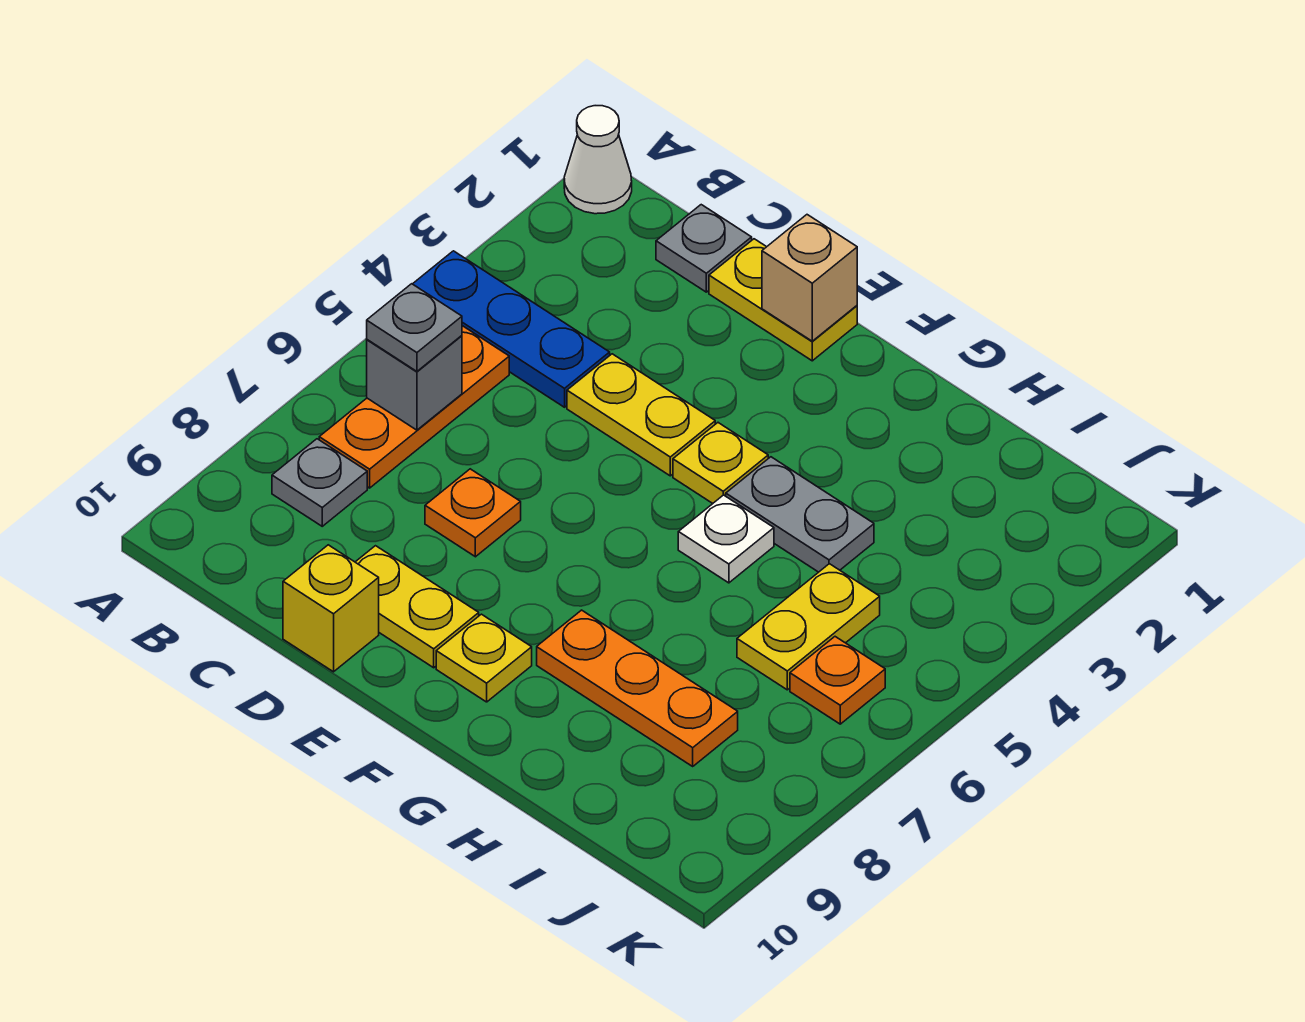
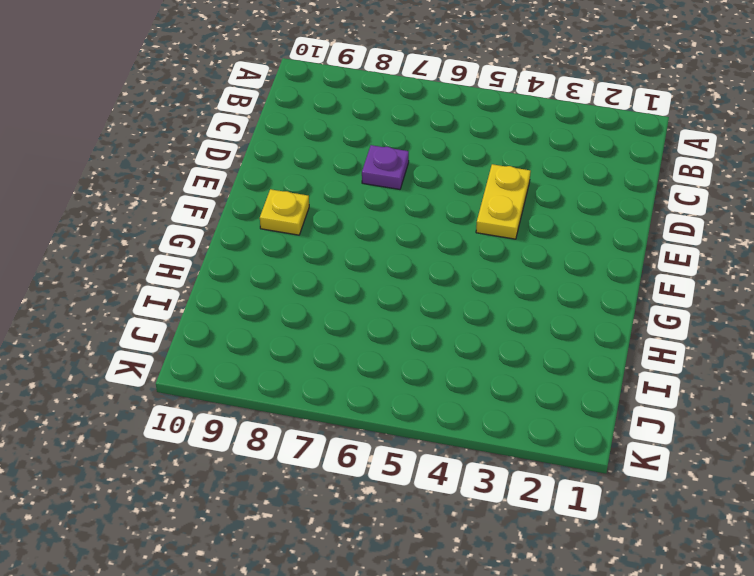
purple plate D7 level 1 -> orange plate D7 level 1
none -> white cone A1 level 1
none -> blue plate A4:C4 level 1
none -> orange plate B5:B7 level 1

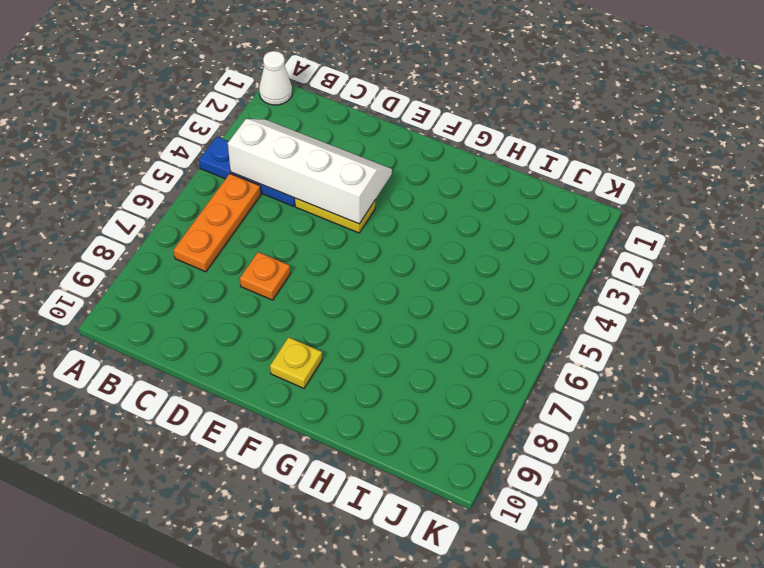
white slope B3:E4 level 2 top 4 -> none
none -> grey plate B8 level 1
none -> grey plate C1 level 1
none -> yellow plate D1:E1 level 1

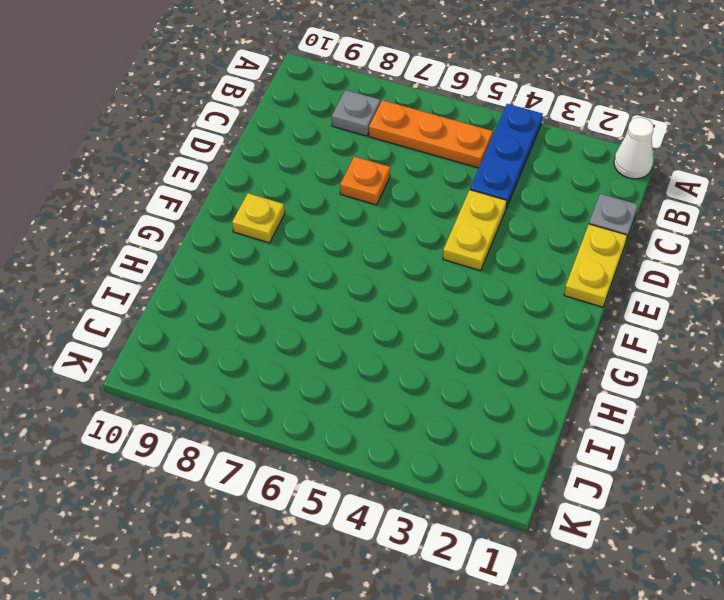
none -> yellow plate D9:E9 level 1
none -> yellow brick D10 level 1
none -> yellow plate F4 level 1

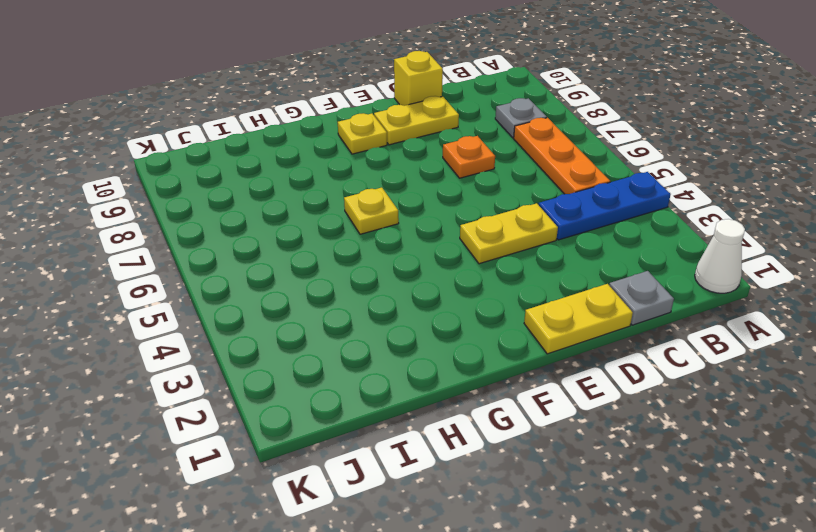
yellow plate G6 level 1 -> yellow plate F4 level 1
none -> grey plate G4:H4 level 1
none -> white plate G5 level 1
none -> orange plate G8:I8 level 1

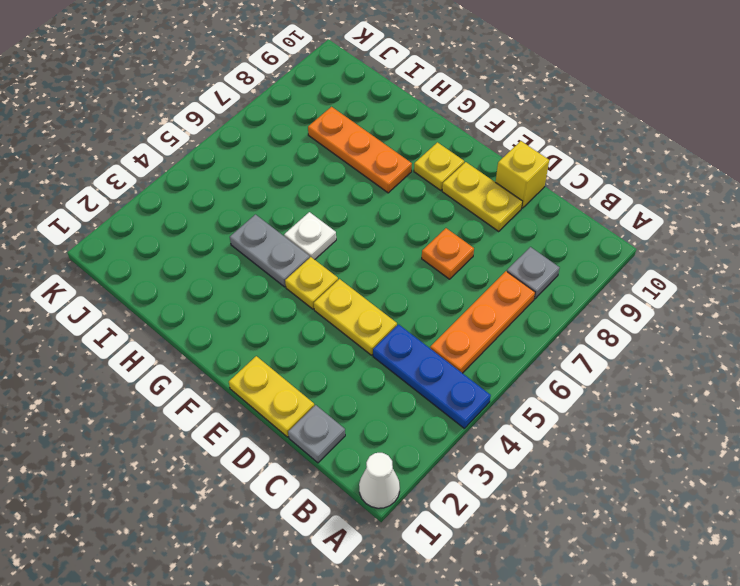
none -> yellow plate I5:I6 level 1
none -> orange plate J6 level 1
none -> grey brick B6 level 2

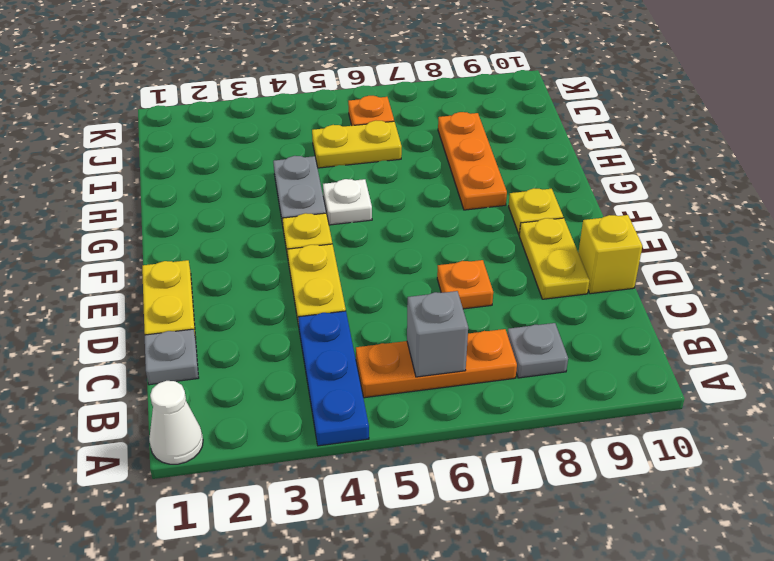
none -> tan brick E1 level 2
none -> grey plate B6 level 3

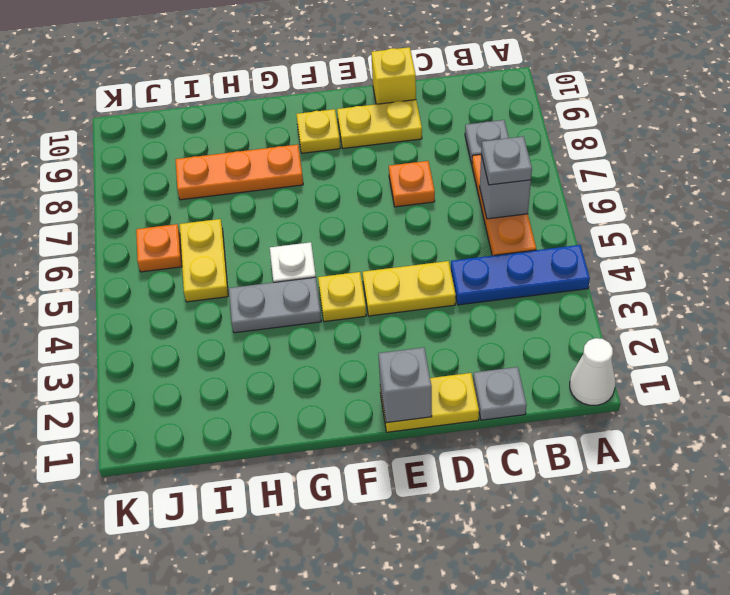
grey brick E1 level 2 -> tan brick E1 level 2

